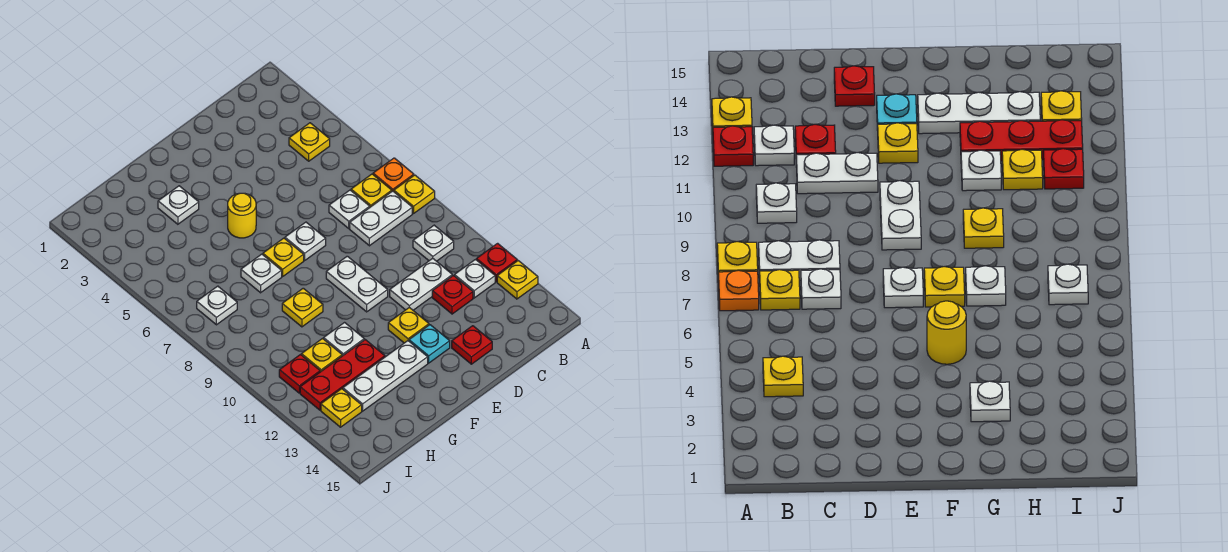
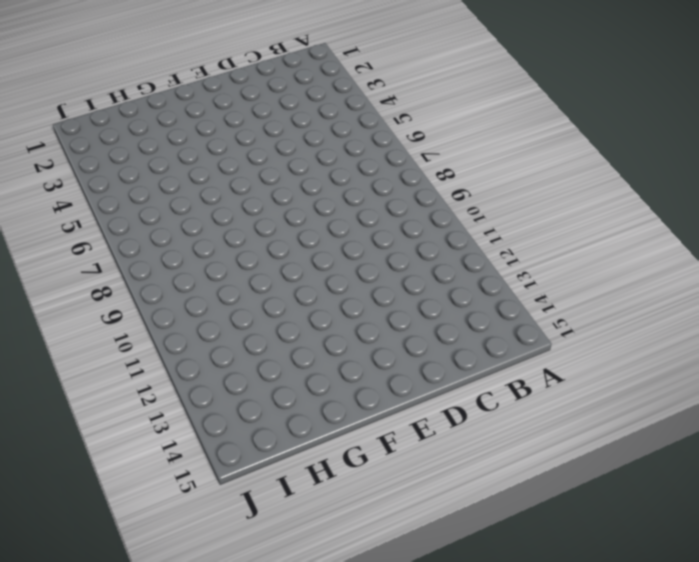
none -> orange plate A7 level 1
none -> yellow plate A8 level 1
none -> red plate A12 level 1

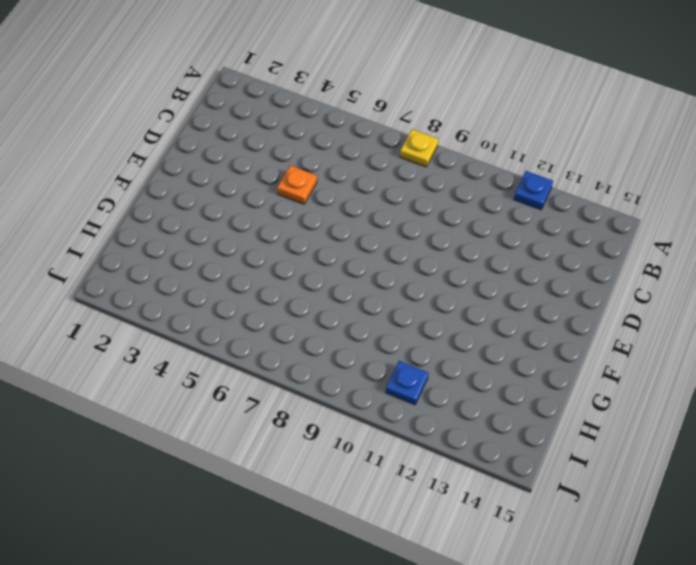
blue plate A12 level 1 -> red plate A12 level 1
orange plate D5 level 1 -> orange plate A7 level 1
blue plate I11 level 1 -> red plate I11 level 1
none -> yellow plate A13 level 1
none -> yellow plate B4 level 1
none -> yellow plate B7 level 1

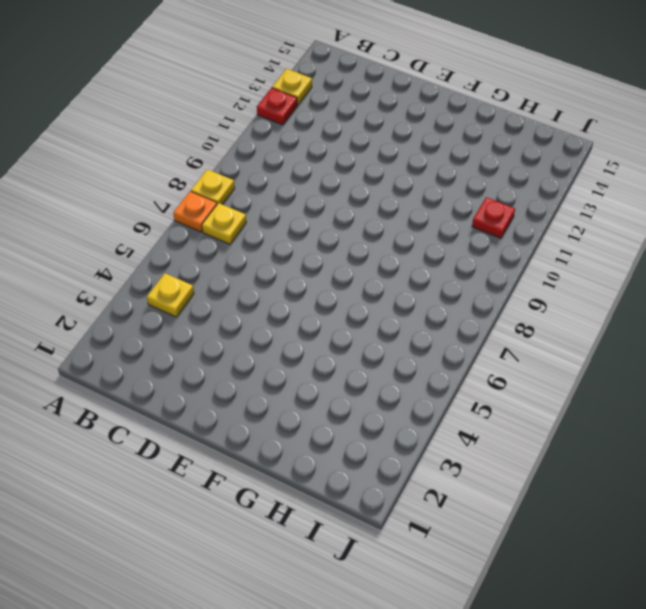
none -> white plate B8:C8 level 1
none -> white plate B10 level 1
none -> white plate B12 level 1

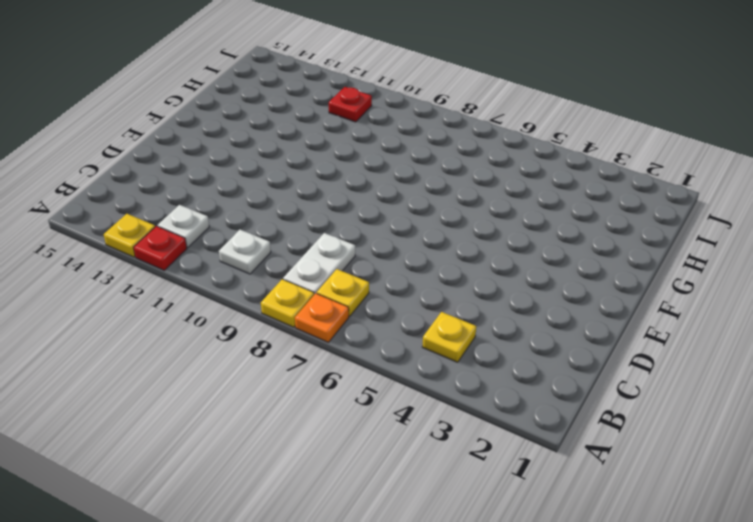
none -> white plate C7 level 1
none -> white plate C11:D11 level 1
none -> red plate C12 level 1

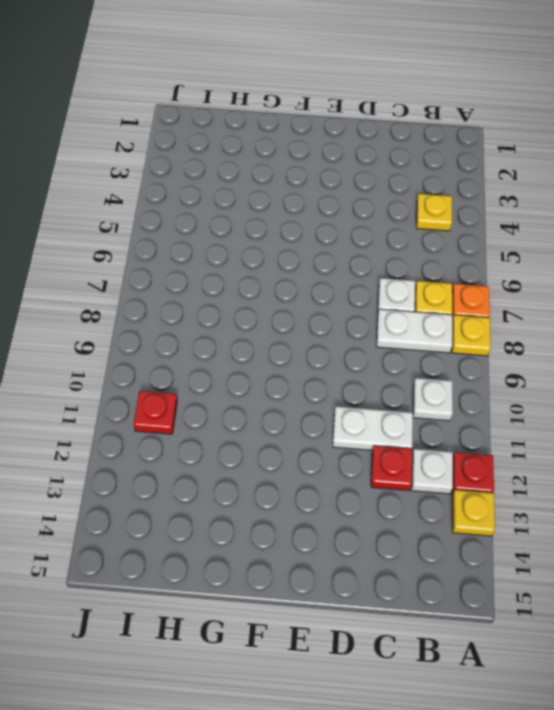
none -> red plate D14 level 1
none -> white plate E7 level 1
none -> white plate E9:E10 level 1

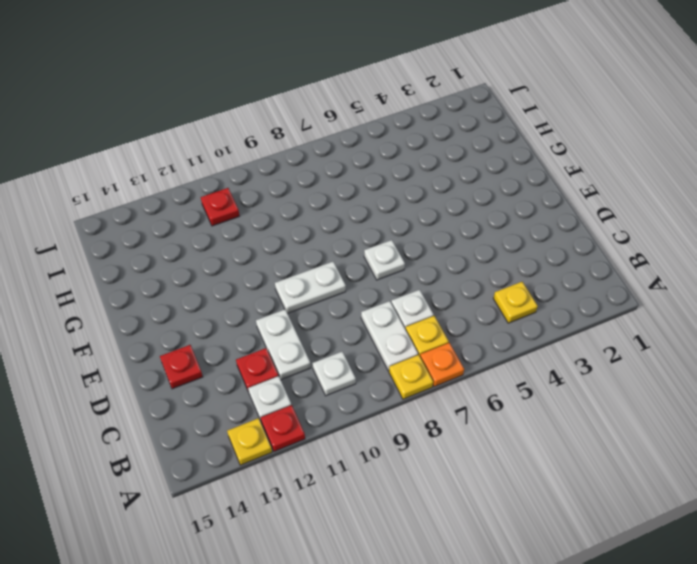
none -> yellow plate E12 level 1
none -> cyan plate E13 level 1
none -> yellow round brick F5 level 1

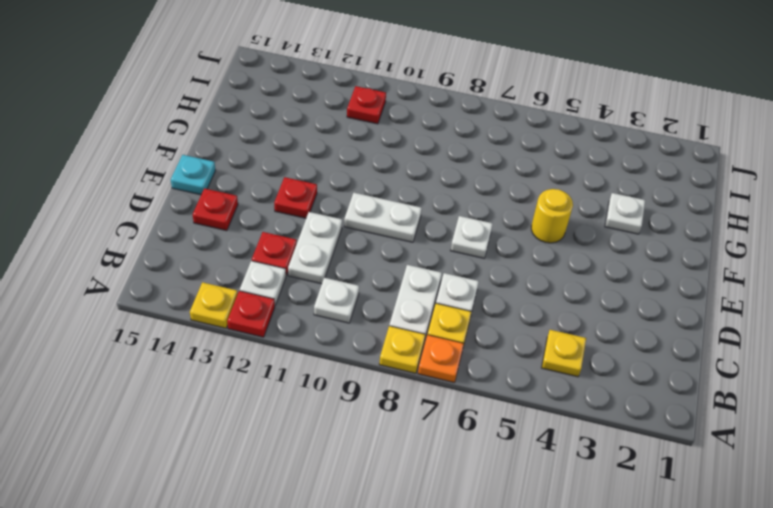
red plate E12 level 1 -> yellow plate E12 level 1
cyan plate E15 level 1 -> cyan plate E13 level 1
none -> yellow plate F7 level 1
none -> white plate F13:H13 level 1
none -> white plate G7 level 1

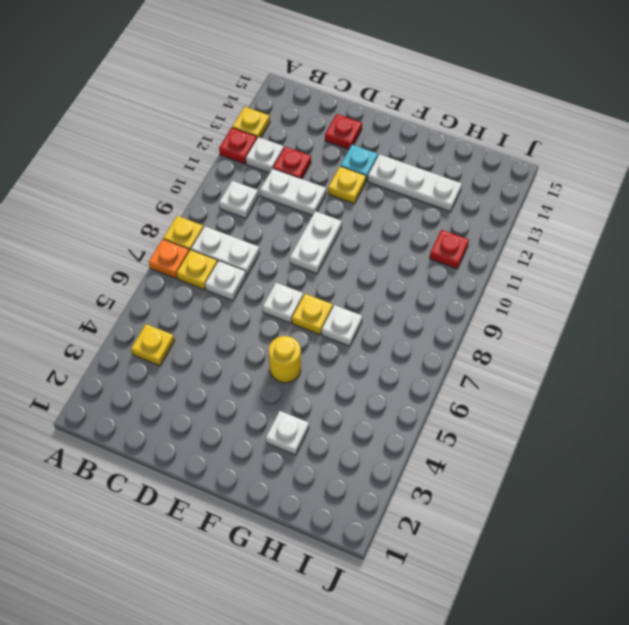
none -> yellow plate G9 level 1
none -> white plate G11 level 1
none -> red plate G12:I12 level 1

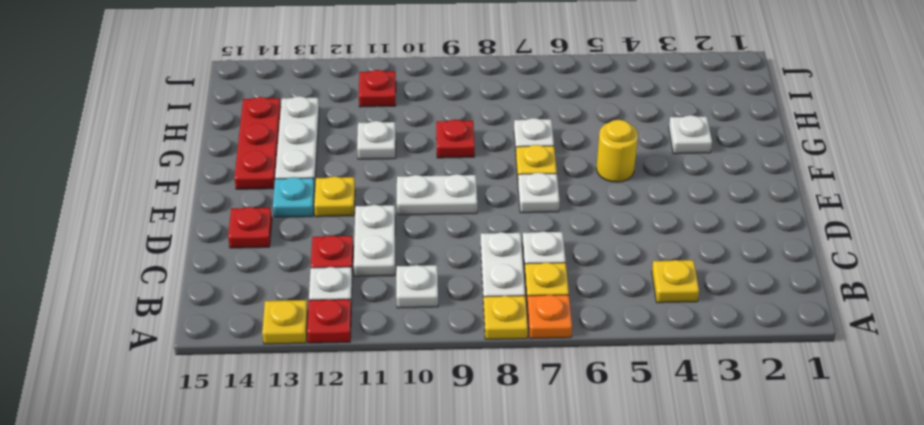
red plate F14:H14 level 1 -> red plate G12:I12 level 1
red plate G9 level 1 -> yellow plate G9 level 1
none -> yellow plate H11 level 1
none -> white plate I7 level 1
none -> yellow plate I13 level 1

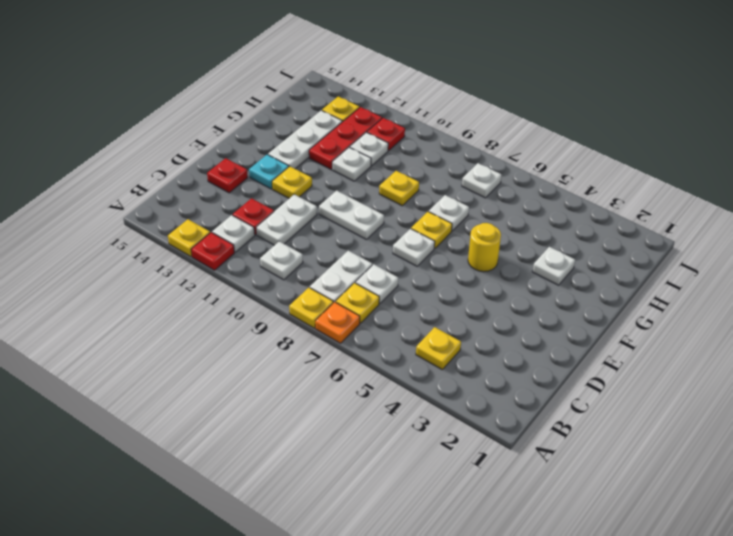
white plate H11 level 1 -> yellow plate H11 level 1

